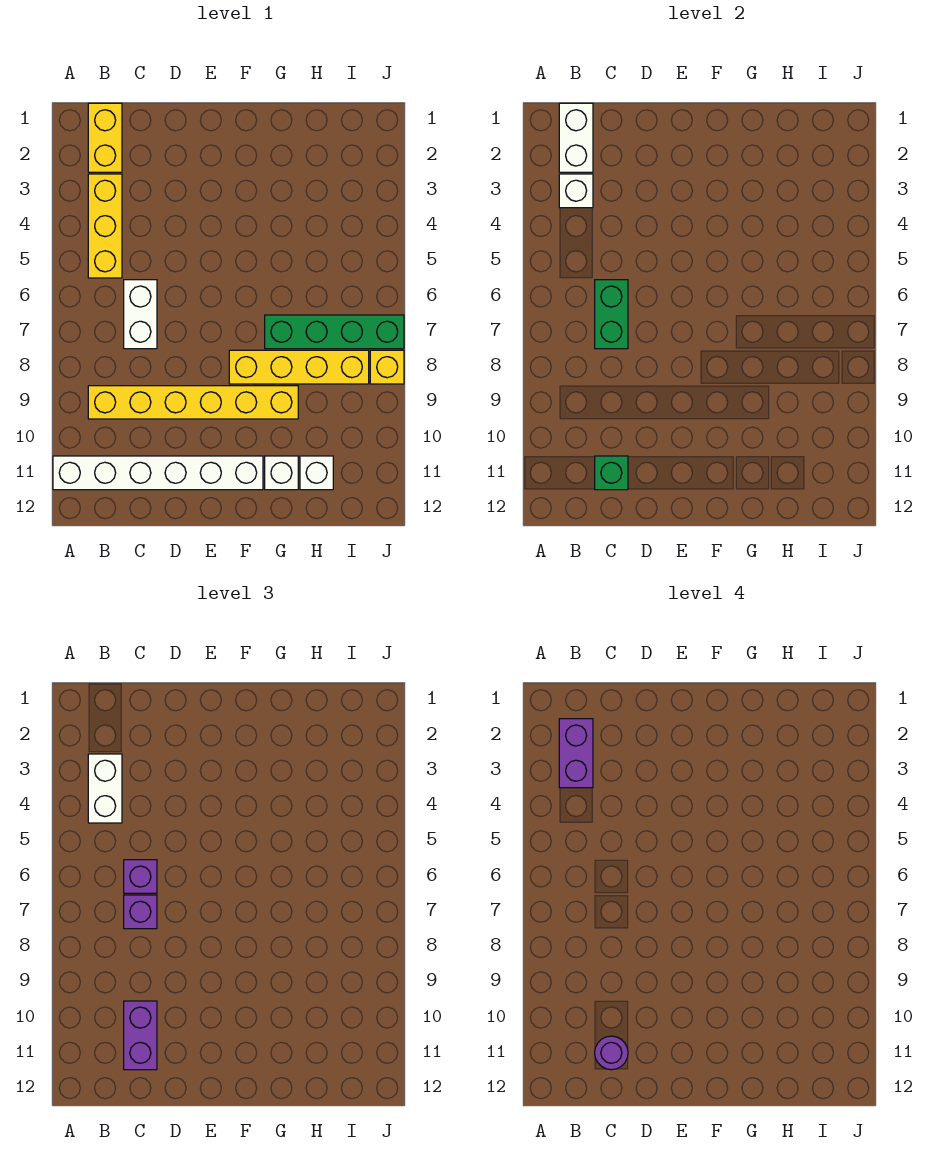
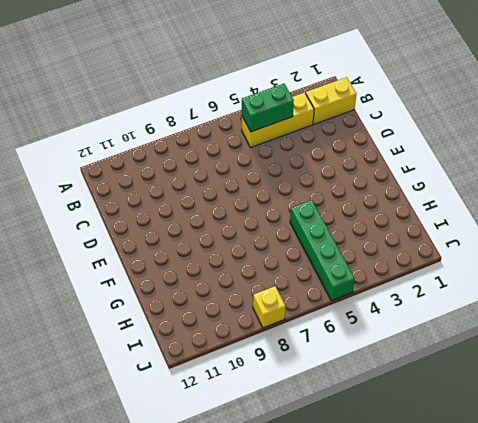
green brick B4:B5 level 2 -> green brick C6:C7 level 2
green brick G5:J5 level 1 -> green brick G7:J7 level 1
none -> white brick A11:F11 level 1
none -> yellow brick B9:G9 level 1
none -> white brick C6:C7 level 1

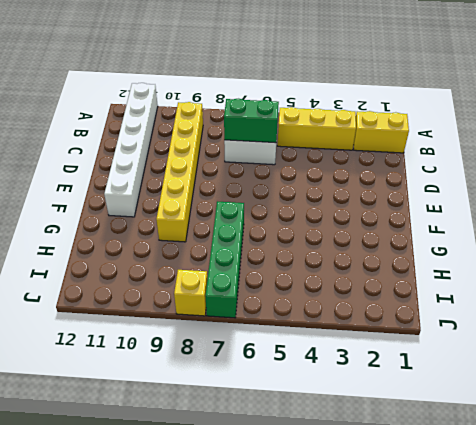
none -> yellow brick F8:I8 level 1
none -> white brick G11 level 1
none -> white brick H11 level 1

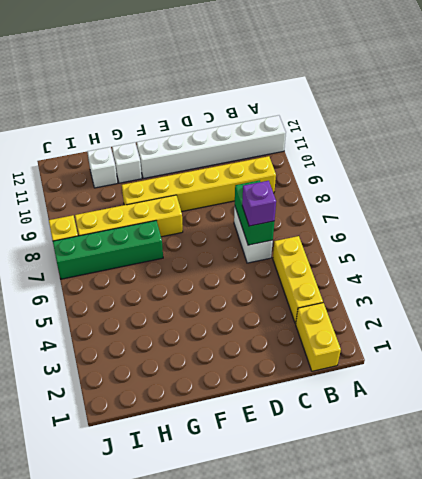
none -> white brick B1:B2 level 2
none -> white brick B3 level 2
none -> green brick C11 level 2

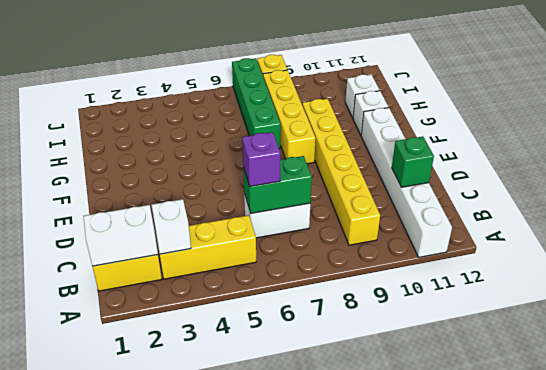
none -> white brick B3:B4 level 3
none -> purple brick C7 level 3
none -> purple brick C10:C11 level 3

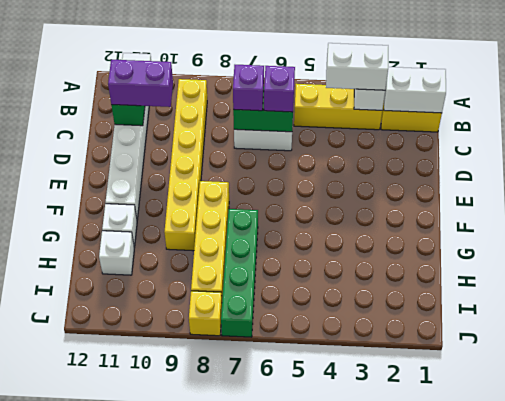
none -> purple brick B2:B3 level 4
none -> purple round brick C11 level 4

